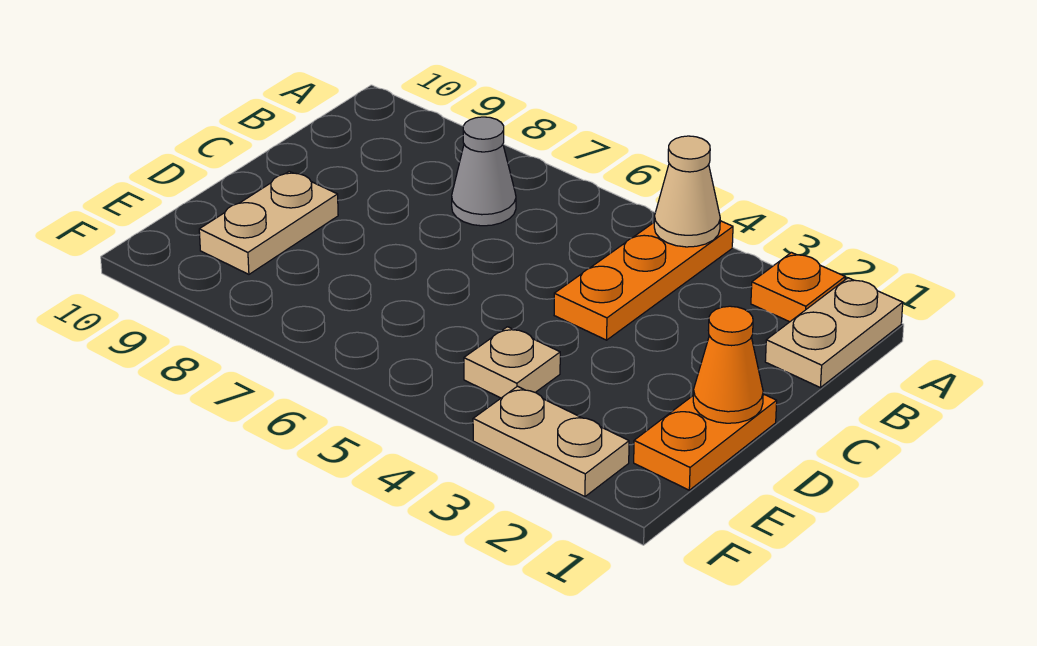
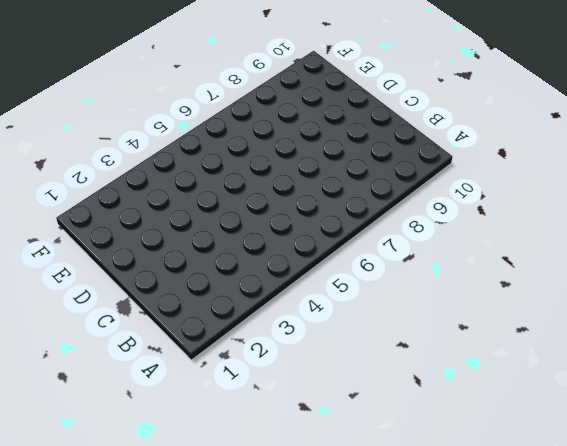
none -> tan plate A1:B1 level 1
none -> orange plate A2 level 1

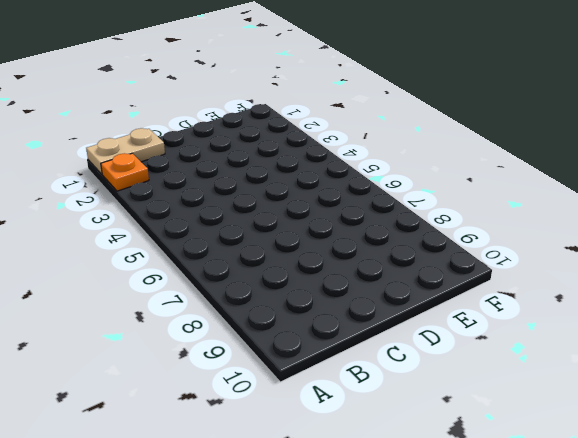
none -> orange plate A4:C4 level 1
none -> grey cone B7 level 1

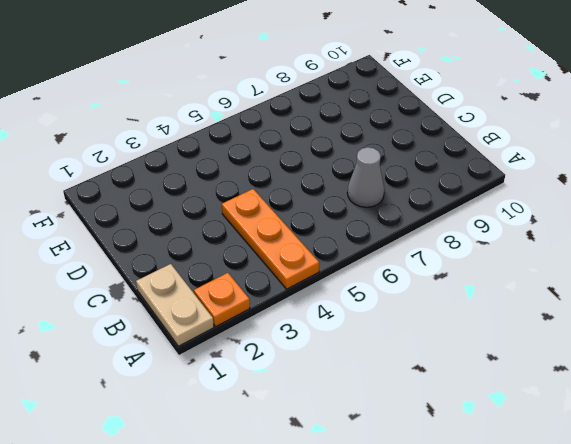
none -> orange plate D1:E1 level 1
none -> tan plate D9:E9 level 1

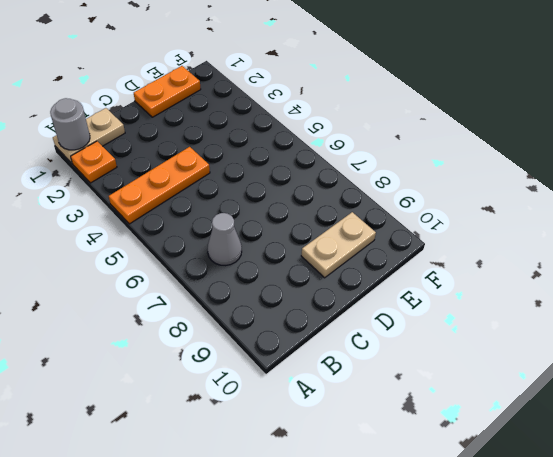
grey round brick A1 level 2 -> none
none -> tan plate E4 level 1
none -> tan plate F2:F3 level 1

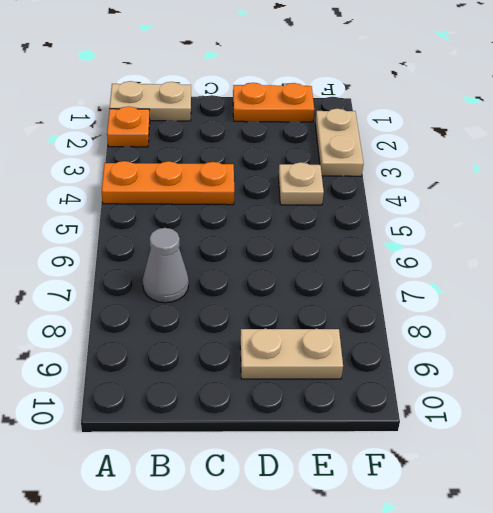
none -> tan cone A4 level 2
none -> orange cone D1 level 2

